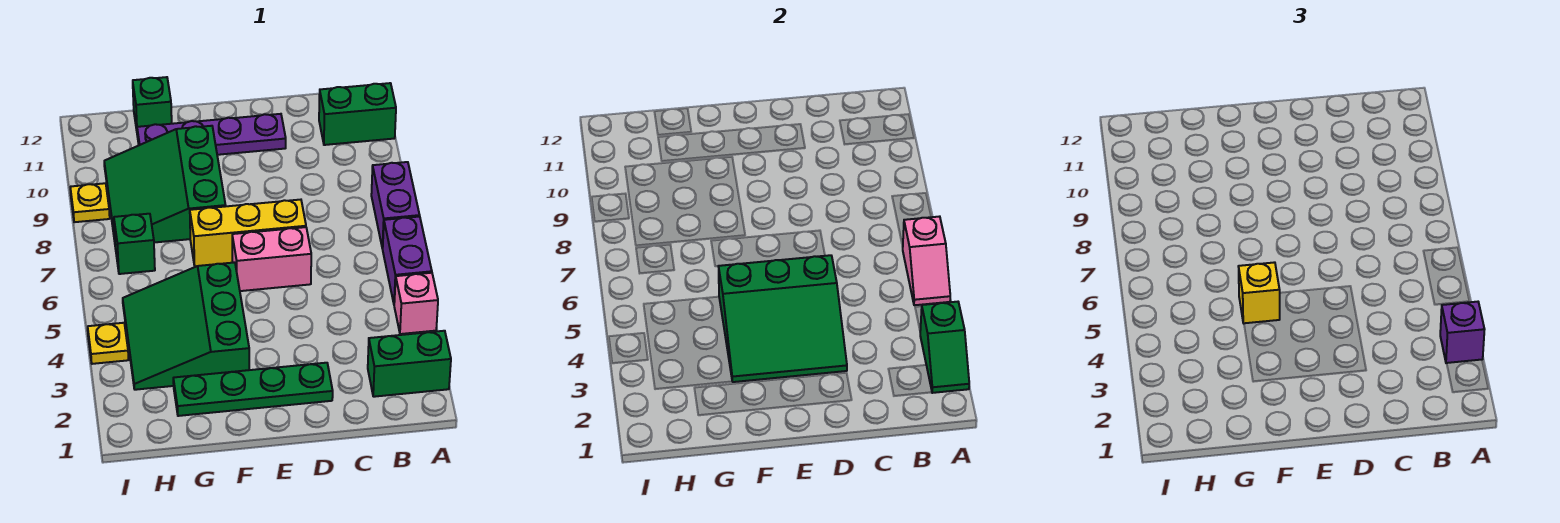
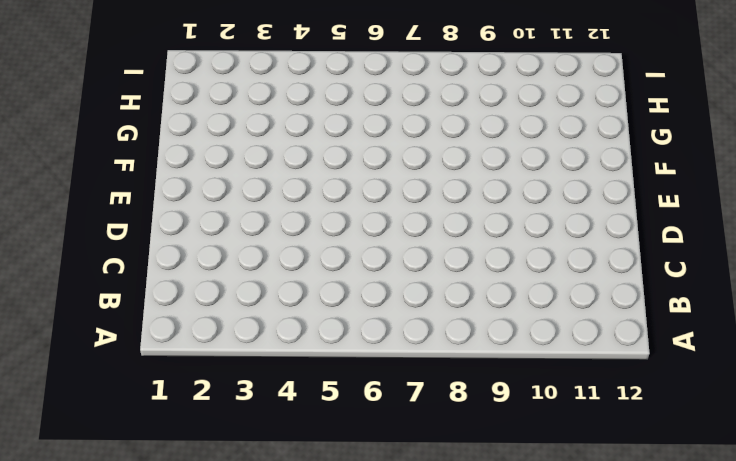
none -> green brick A2:B2 level 1
none -> pink brick A4 level 1
none -> purple brick A5:A6 level 1

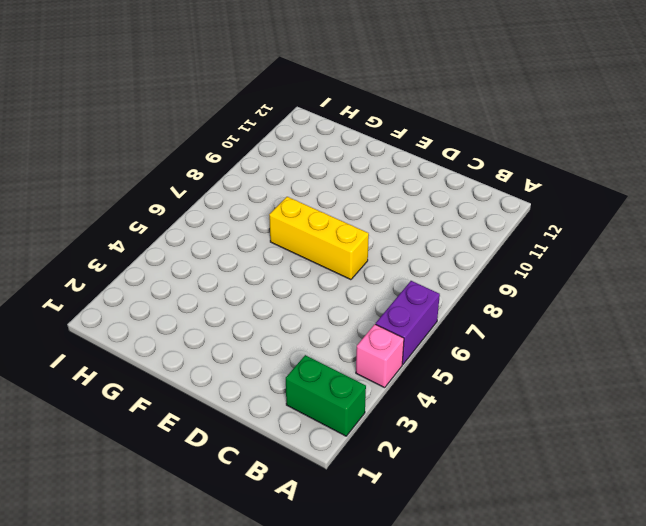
none -> purple brick A7:A8 level 1
none -> green brick A11:B11 level 1
none -> green plate D2:G2 level 1

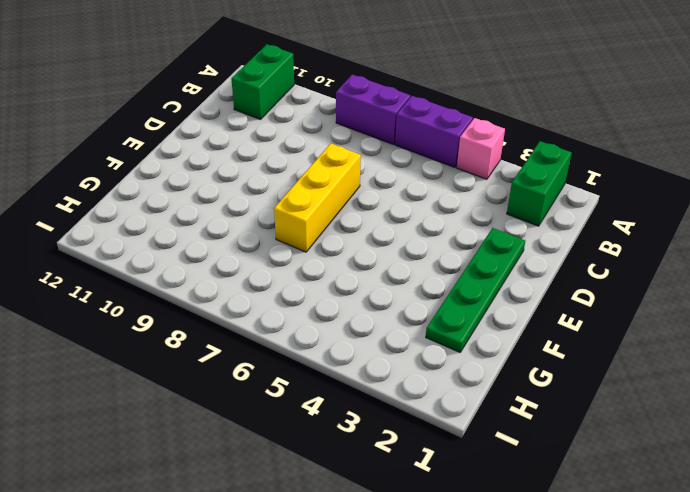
none -> pink brick D6:E6 level 1
none -> purple plate D11:G11 level 1
none -> green slope F3:H5 level 1 top F

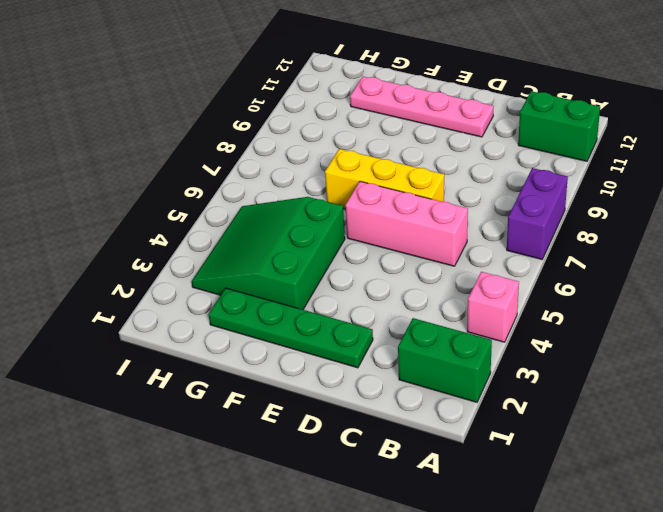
pink brick C6:E6 level 1 -> pink brick D6:E6 level 1
pink plate D11:G11 level 1 -> purple plate D11:G11 level 1
none -> purple brick A5:A6 level 1
none -> green slope F8:H10 level 1 top F
none -> green brick G12 level 1

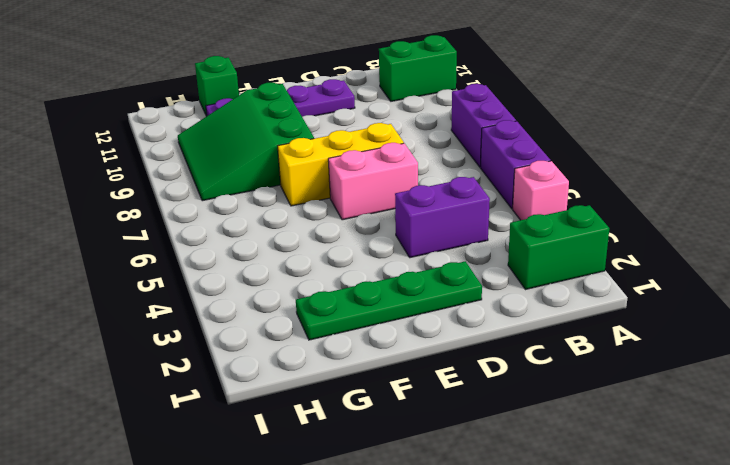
purple brick C4:D4 level 1 -> none
none -> green slope F3:H5 level 1 top F
none -> green brick H7 level 1
none -> yellow plate I4 level 1

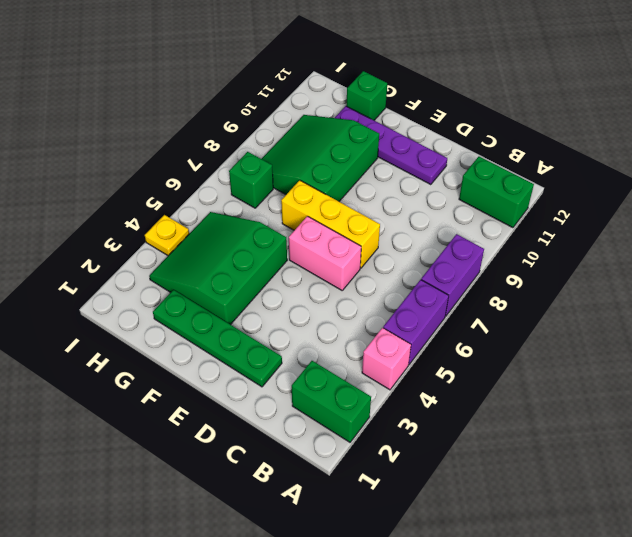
none -> yellow plate I9 level 1
none -> green slope A2:A3 level 2 top 3
none -> pink slope A5:A6 level 2 top 6

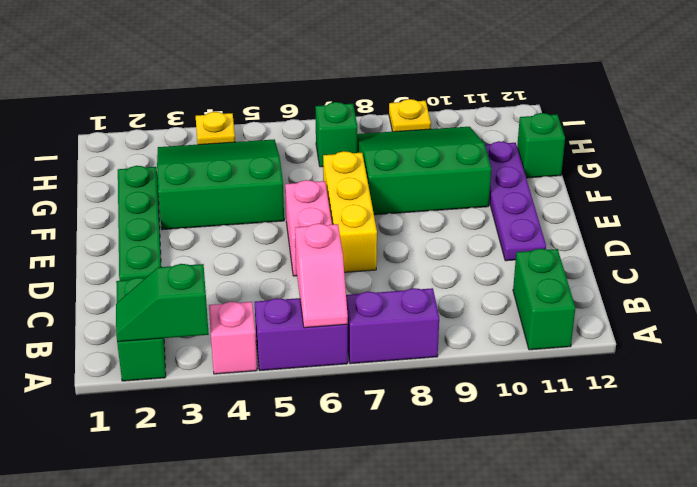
pink slope A6:B6 level 2 top B -> pink slope A5:A6 level 2 top 6
none -> green slope D3:F5 level 2 top 5
none -> purple brick A3 level 3
none -> yellow brick F5 level 3

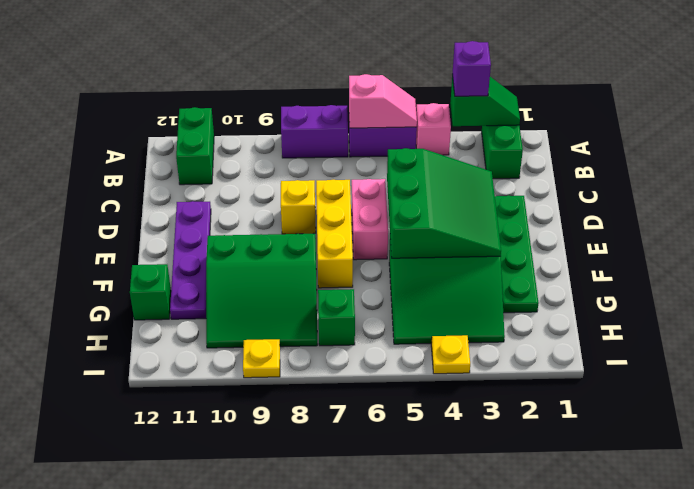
yellow brick D8 level 1 -> yellow brick F5 level 3

